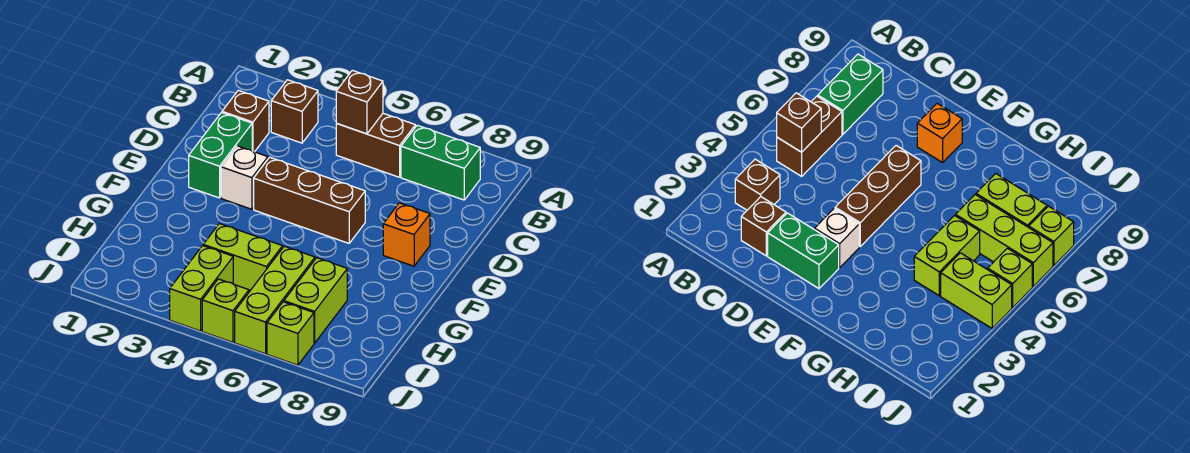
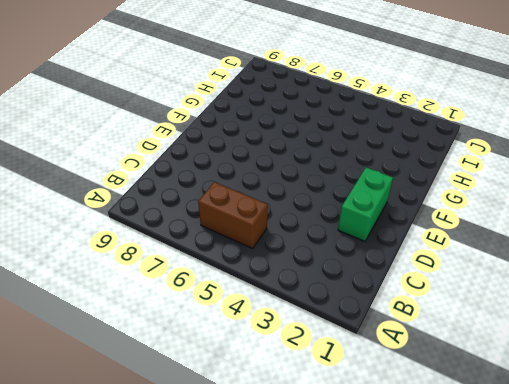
none -> brown brick B3 level 1
none -> green brick B7:B8 level 1
none -> brown brick C2 level 1

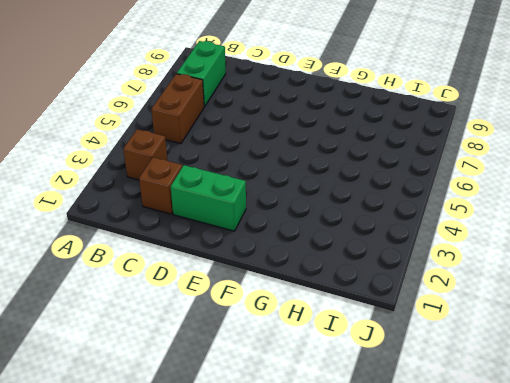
none -> white brick E3 level 1
none -> brown brick E4:E6 level 1
none -> orange brick E8 level 1

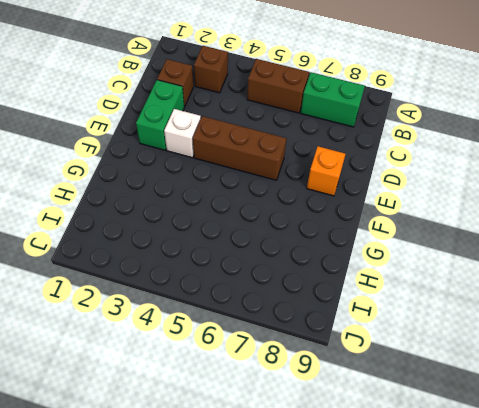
none -> lime brick H4:H5 level 1
none -> lime brick H6:J6 level 1
none -> lime brick H7:I7 level 1

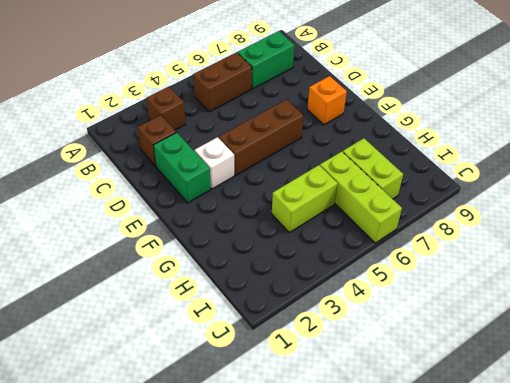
none -> lime brick I4:J4 level 1
none -> lime brick J5 level 1
none -> lime brick J7 level 1

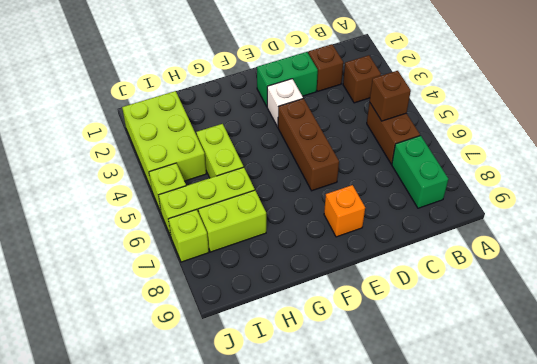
lime brick I2:J4 level 1 -> lime brick I4:J4 level 1

